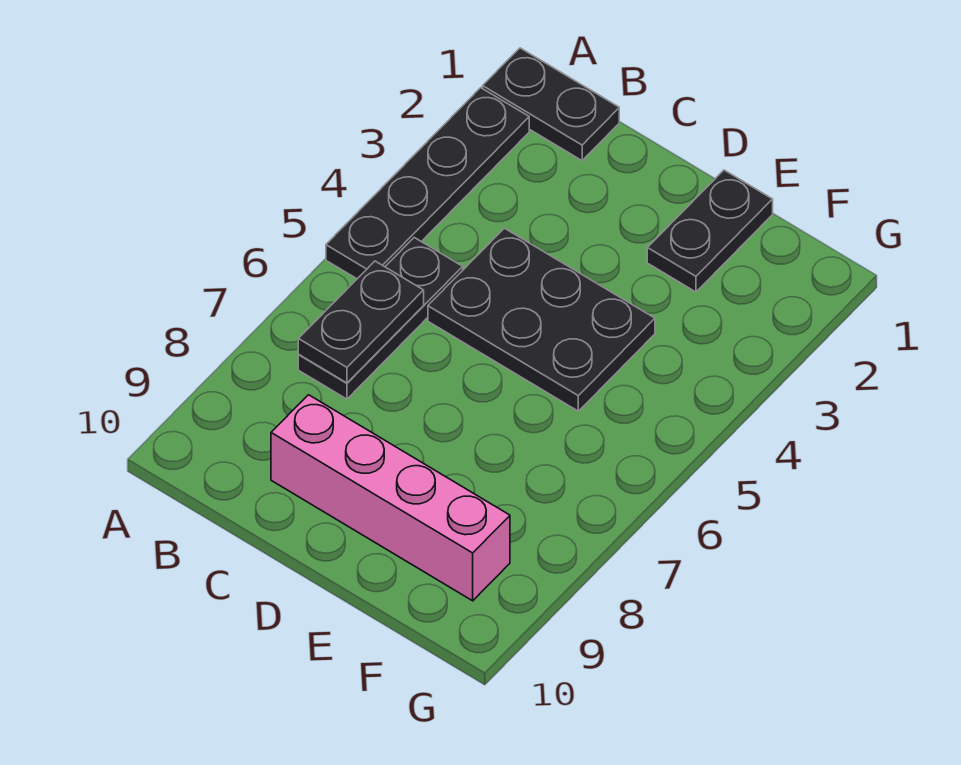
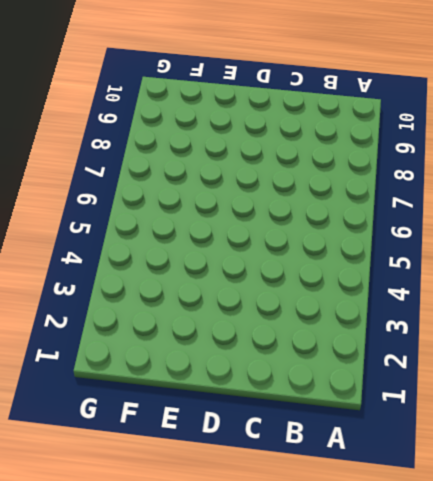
none -> black plate A1:B1 level 1
none -> black plate A2:A5 level 1

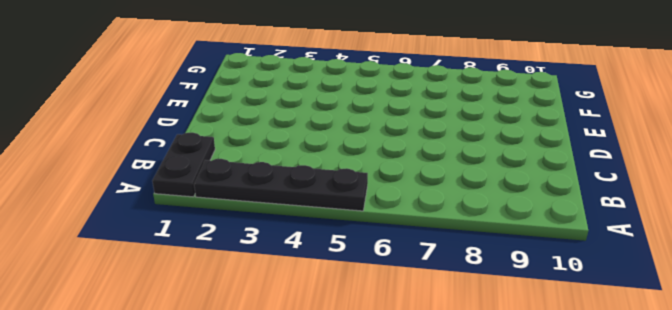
none -> black plate B5:B7 level 1
none -> black plate C4:E5 level 1

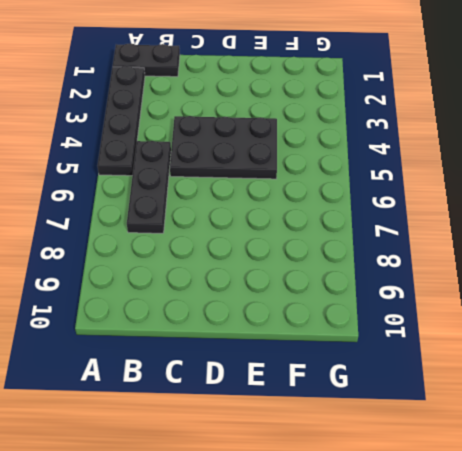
none -> pink brick C9:F9 level 1
none -> black plate E1:E2 level 1

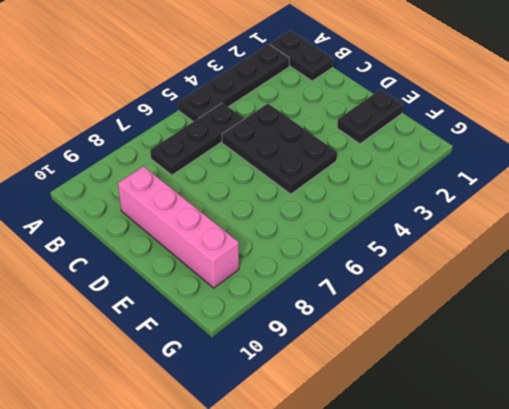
none -> black plate B6:B7 level 2

